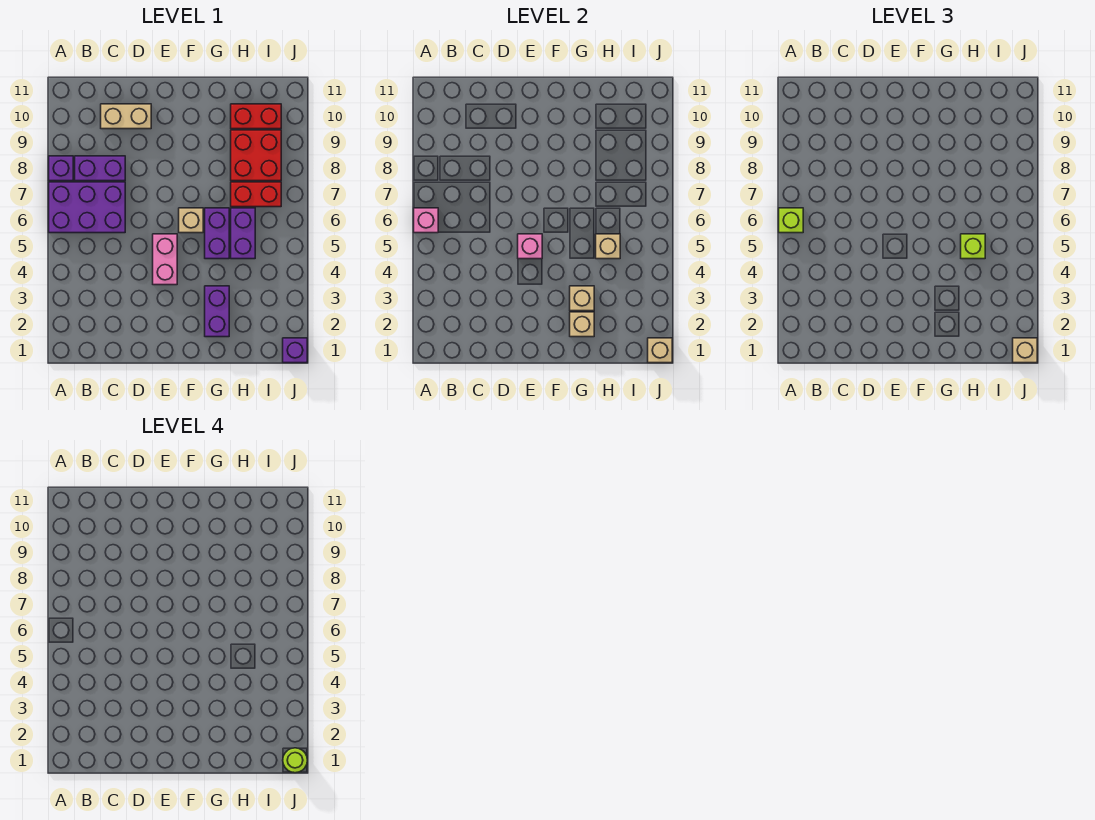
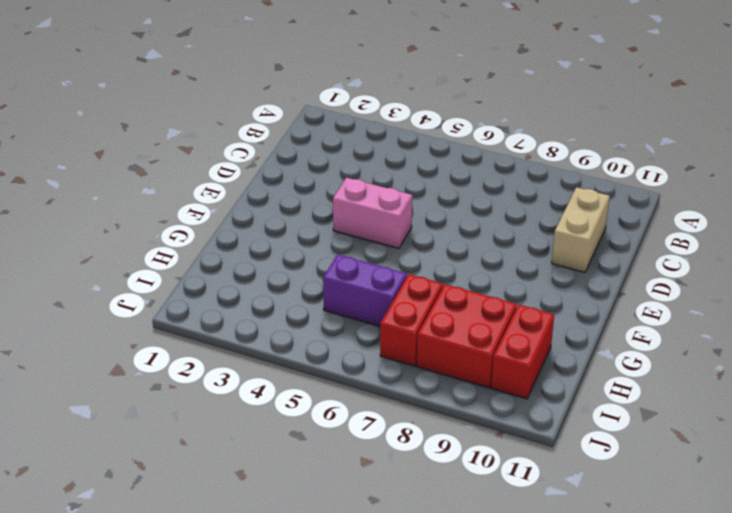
none -> purple brick A6:C7 level 1
none -> purple brick A8 level 1
none -> purple brick B8:C8 level 1

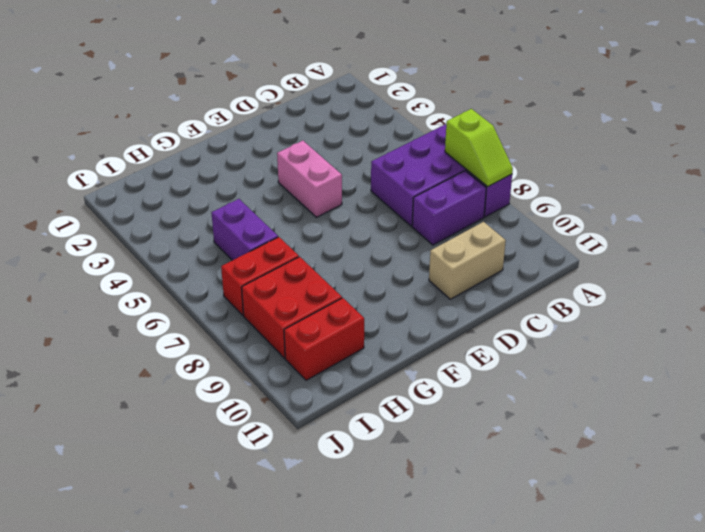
lime slope A7:A8 level 2 top 7 -> none
none -> tan brick F6 level 1
none -> purple brick G2:G3 level 1
none -> purple brick G5:G6 level 1

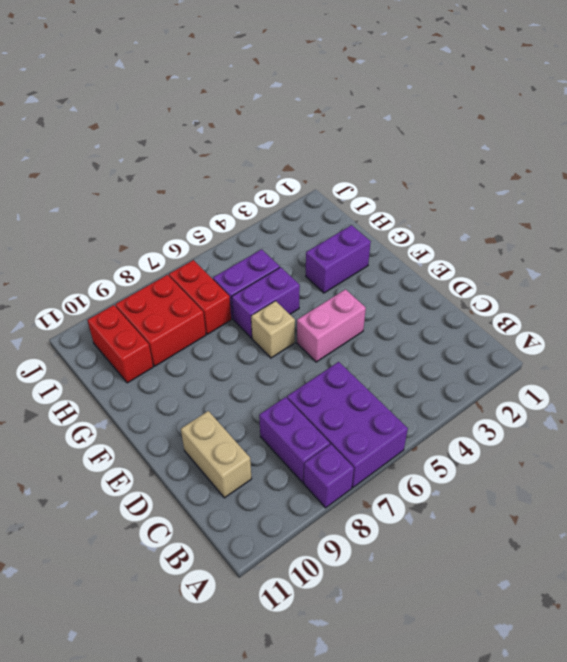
none -> purple brick J1 level 1
none -> pink brick A6 level 2
none -> pink brick E5 level 2

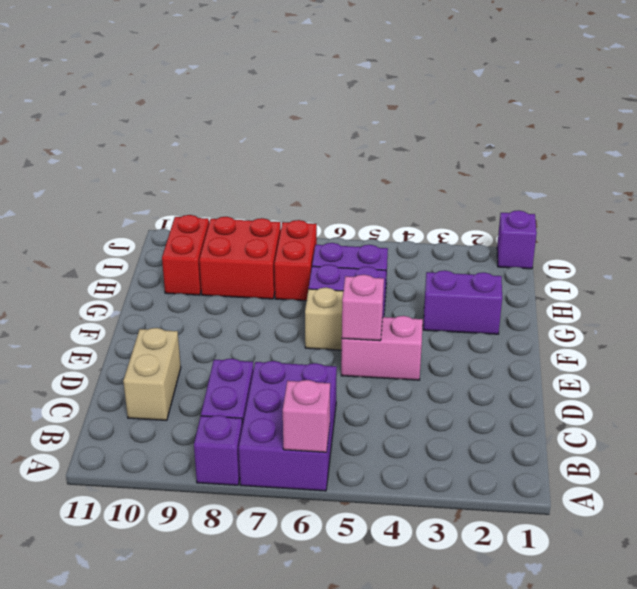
none -> tan brick G2 level 2
none -> tan brick G3 level 2
none -> tan brick H5 level 2

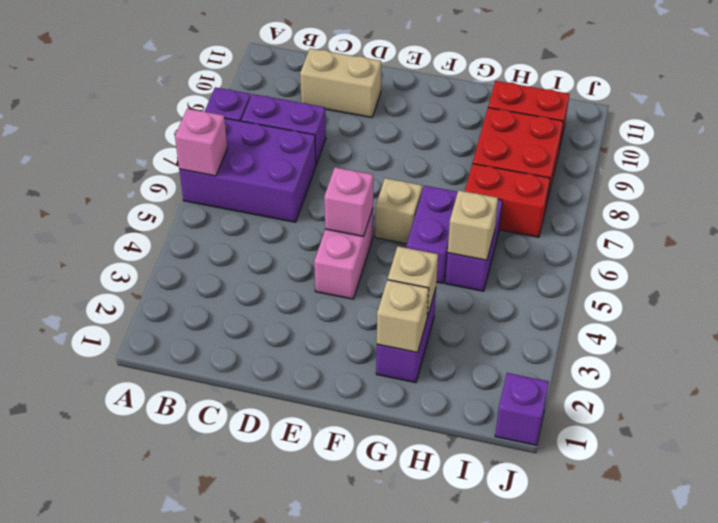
none -> tan brick J1 level 2
none -> lime brick A6 level 3
none -> lime brick H5 level 3

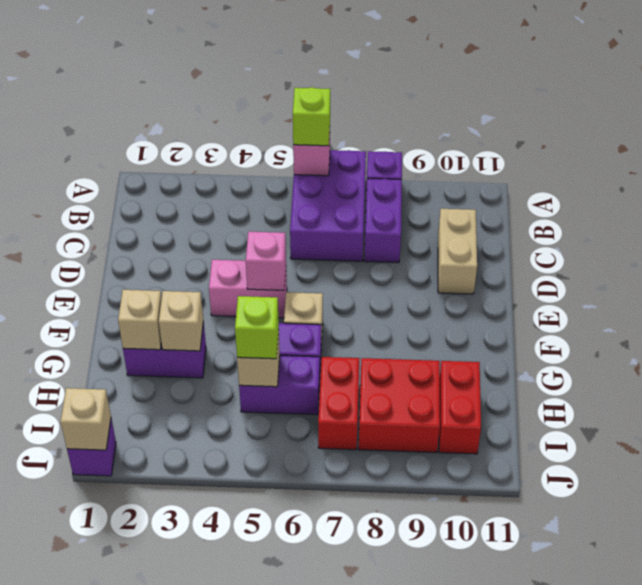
none -> tan brick J1 level 3
none -> lime round brick J1 level 4

